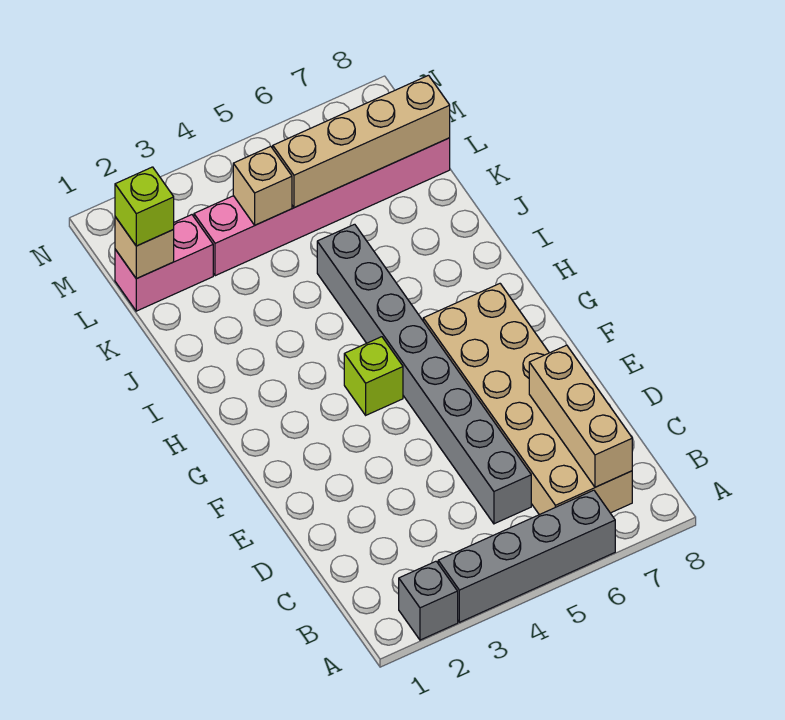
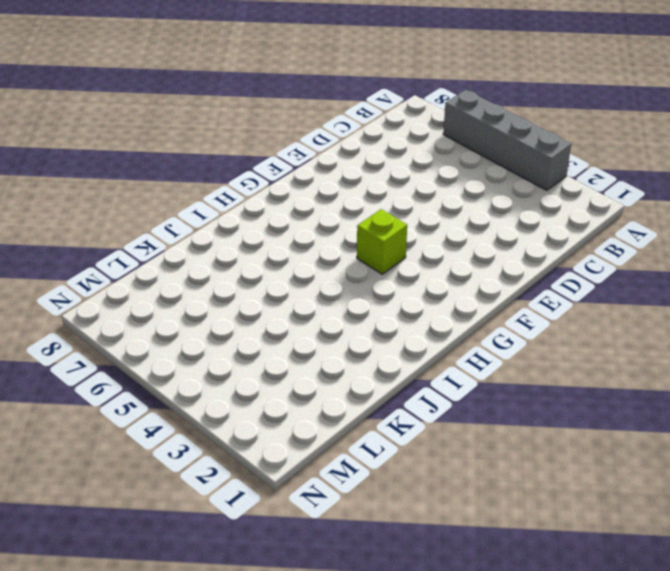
none -> grey brick A2 level 1
none -> tan brick B6:G7 level 1
none -> grey brick C5:J5 level 1

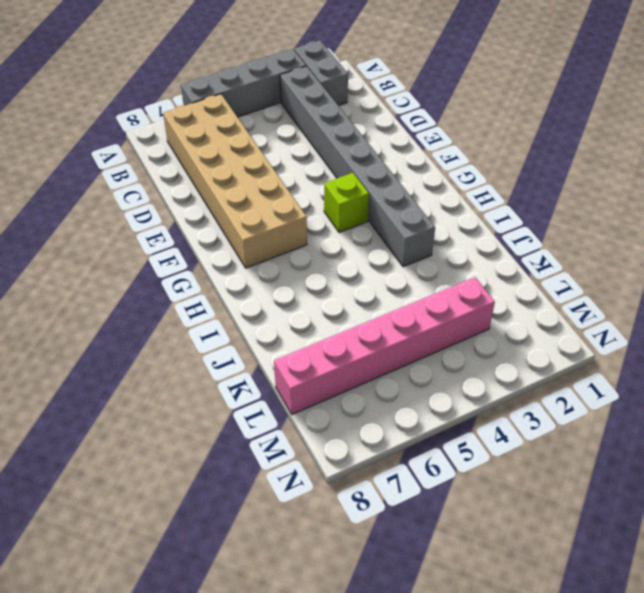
grey brick A2:B2 level 1 -> grey brick A2 level 1
grey brick B3:I3 level 1 -> grey brick C5:J5 level 1
none -> pink brick L1:L2 level 1
none -> tan brick B7:D7 level 2
none -> tan brick L1 level 2

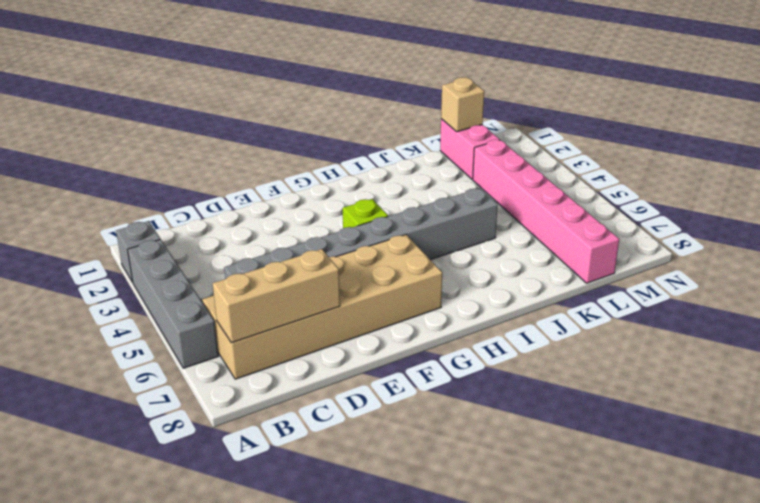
none -> tan brick L4 level 2
none -> tan brick L5:L8 level 2
none -> lime brick L1 level 3

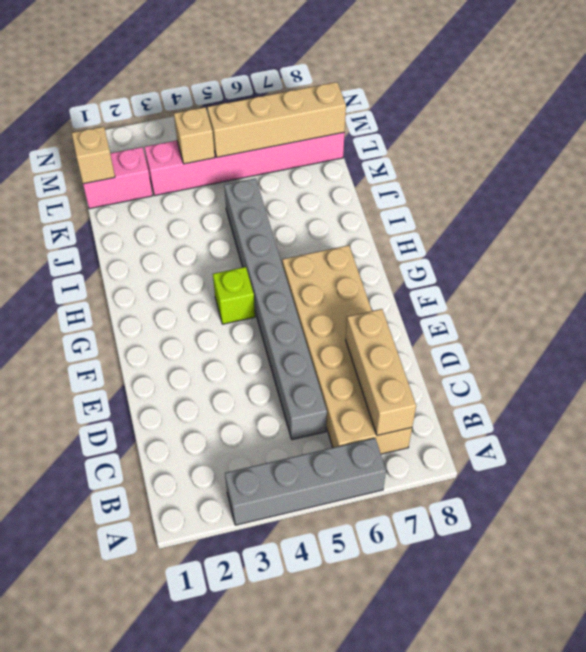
none -> grey brick A2 level 1
none -> lime brick L1 level 3

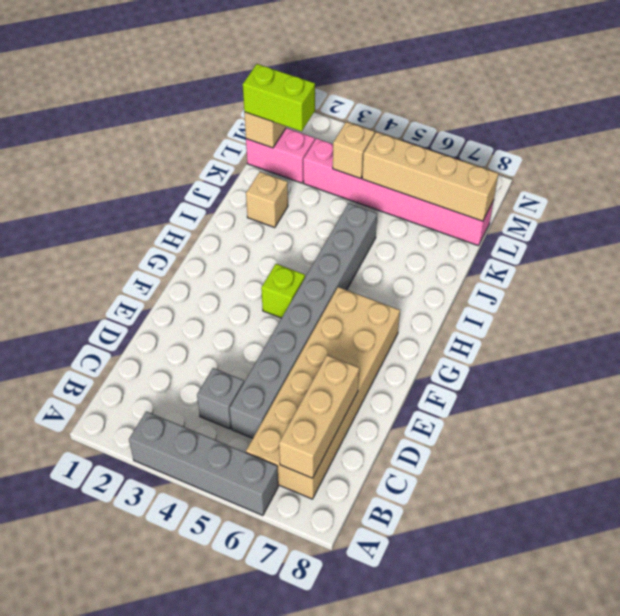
grey brick C4 level 1 -> grey brick A2 level 1
tan brick J2 level 1 -> none
lime brick L1:L2 level 3 -> lime brick L1 level 3

